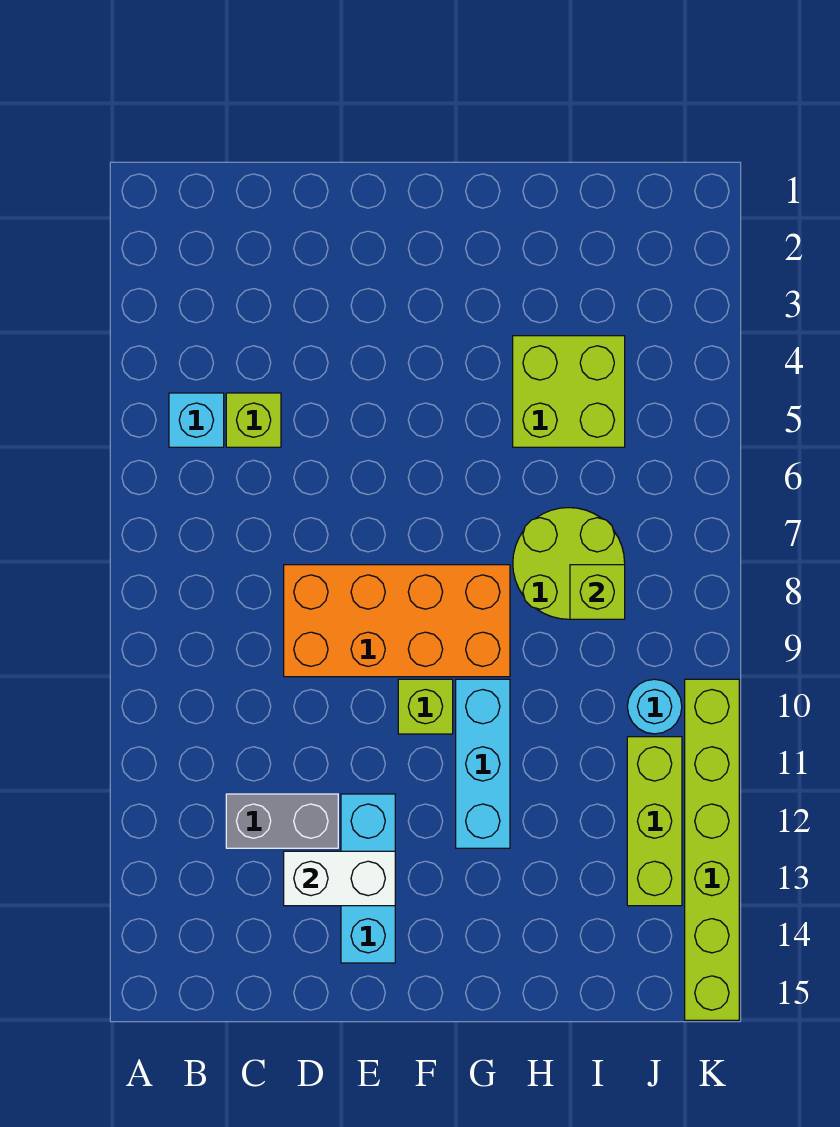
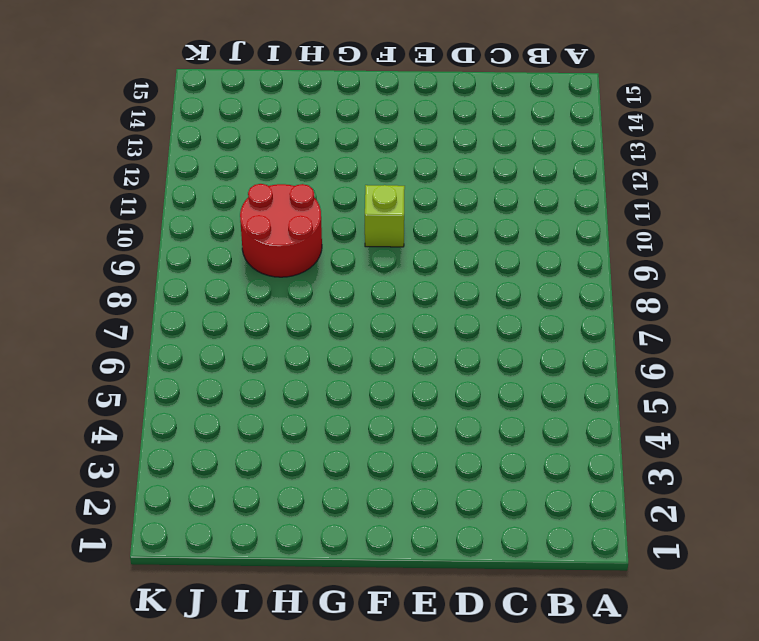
red round brick H9:I10 level 1 -> none
none -> cyan brick B5 level 1
none -> lime brick C5 level 1
none -> grey brick C12:D12 level 1

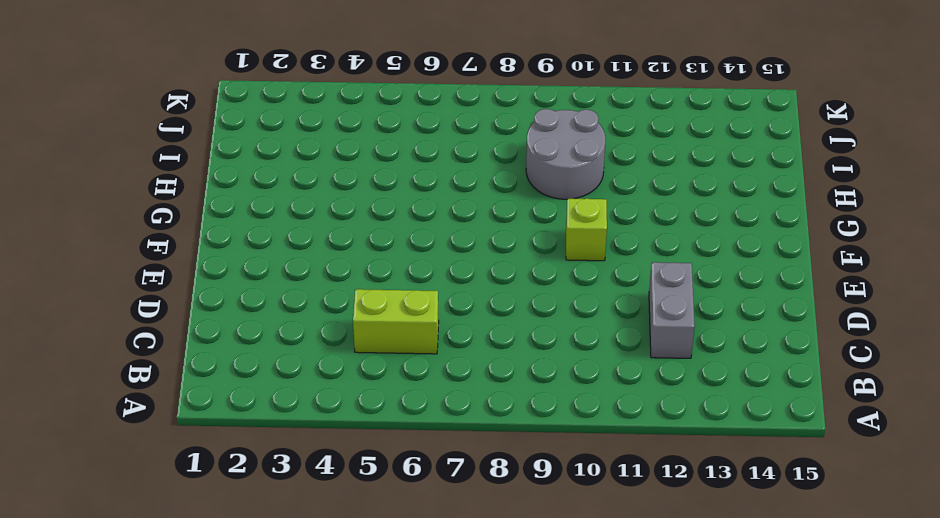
lime brick C5:C6 level 1 -> lime brick C5 level 1
grey round brick H9:I10 level 1 -> none
none -> cyan brick B5 level 1
none -> orange brick D8:G9 level 1
none -> cyan brick E12:E14 level 1

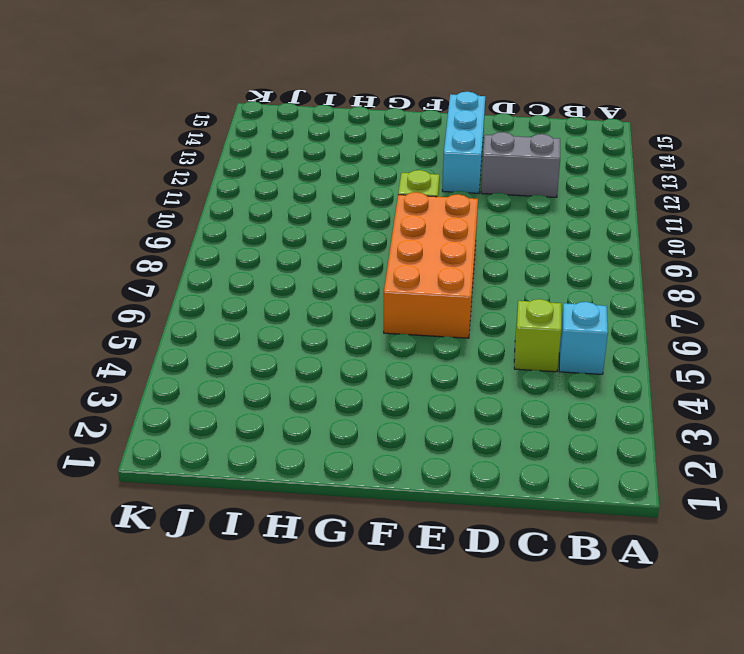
orange brick E6:F9 level 1 -> orange brick D8:G9 level 1
none -> cyan brick G10:G12 level 1
none -> lime brick H4:I5 level 1
none -> lime round brick H7:I8 level 1

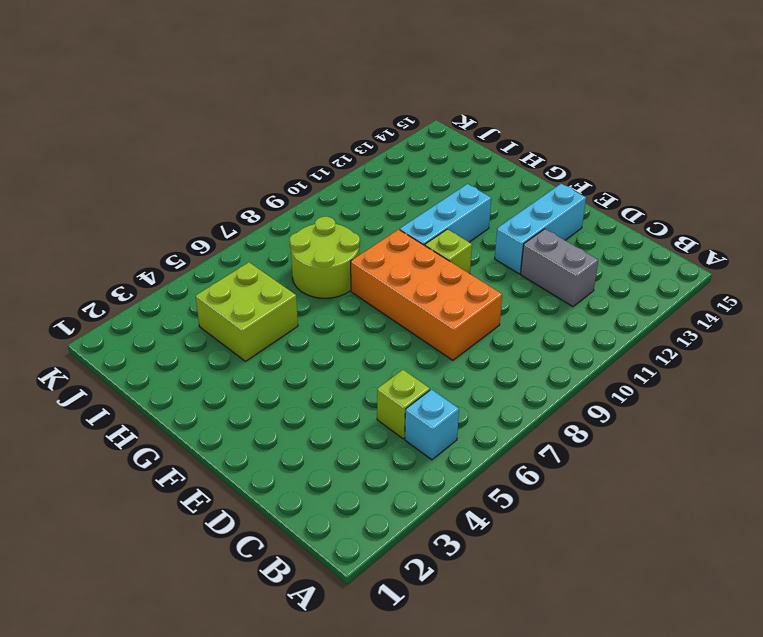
none -> cyan round brick J10 level 1
none -> lime brick J11:J13 level 1
none -> lime brick K10:K15 level 1

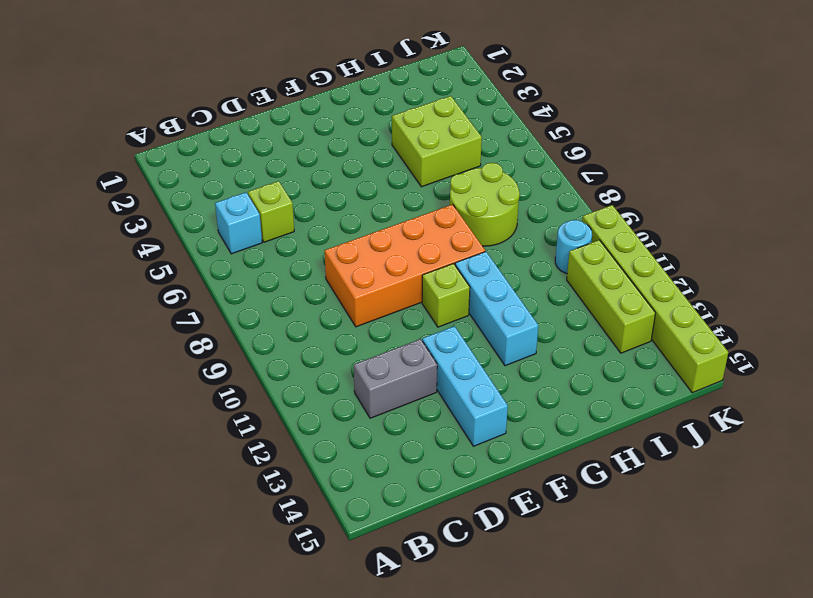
none -> white brick D13:E13 level 2
none -> lime brick I8 level 2

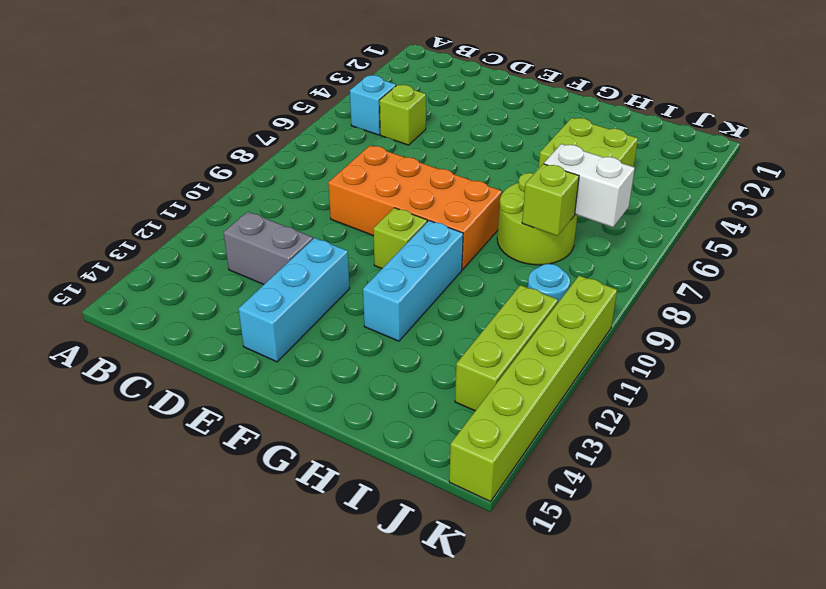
white brick I7:J7 level 2 -> white brick D13:E13 level 2

